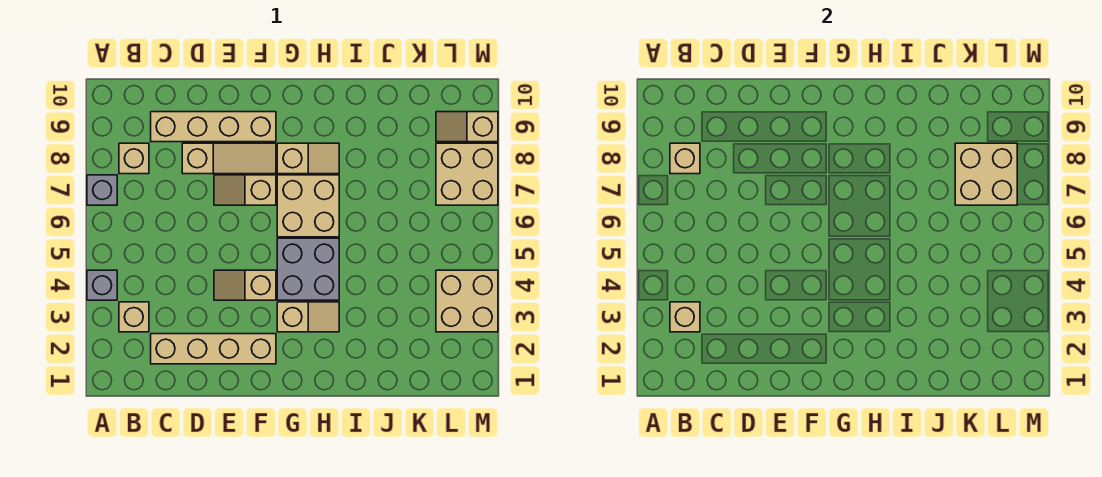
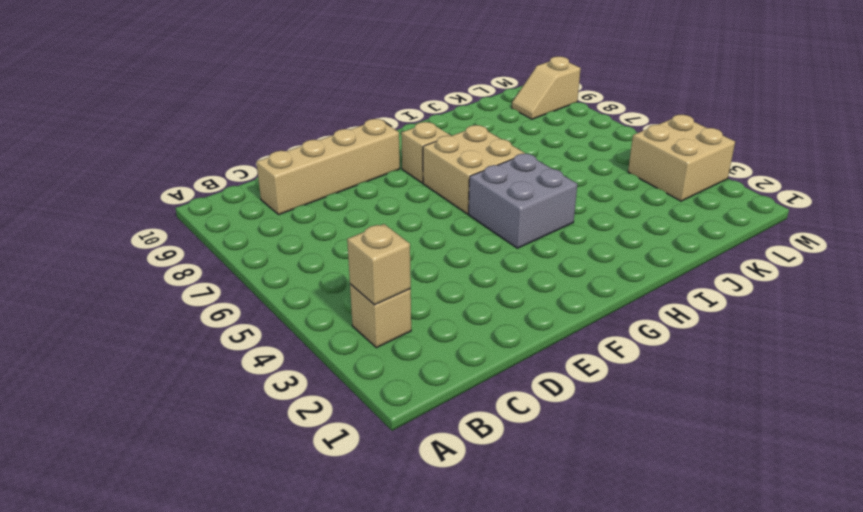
none -> grey brick A4 level 1
none -> grey brick A7 level 1
none -> tan brick B8 level 1

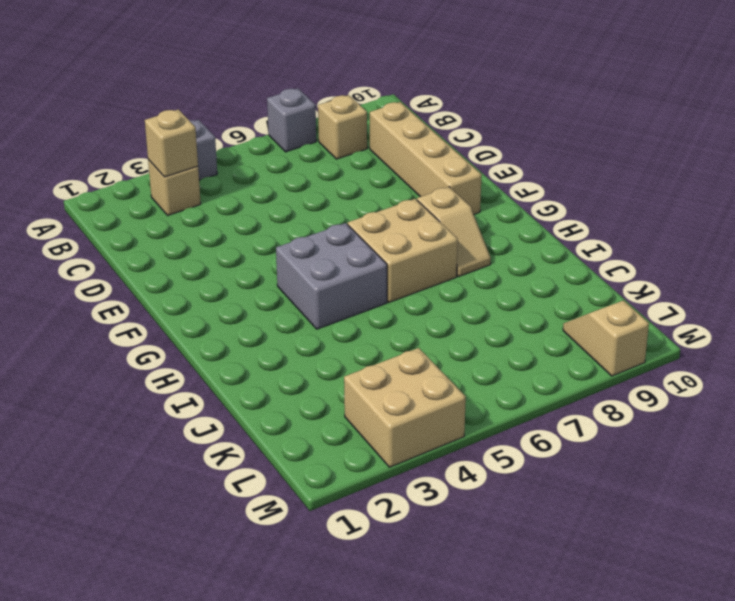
none -> tan brick C2:F2 level 1
none -> tan slope D8:F8 level 1 top D
none -> tan slope E4:F4 level 1 top F

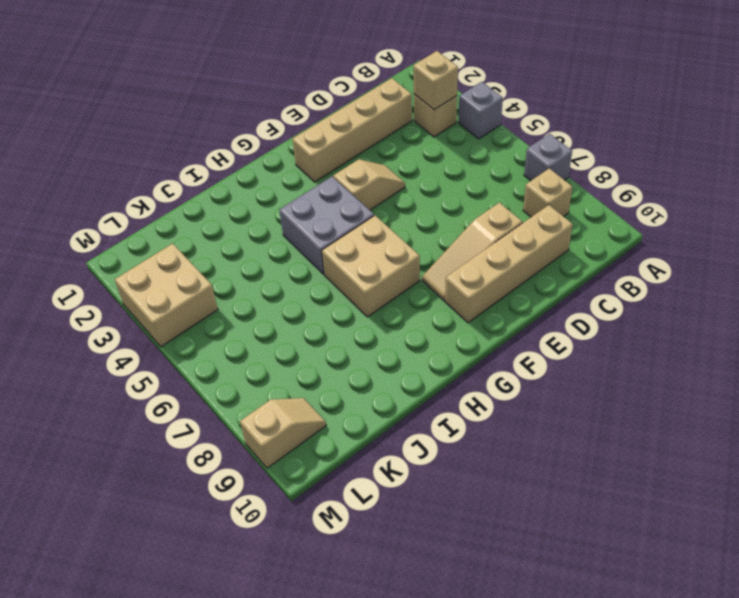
none -> tan slope E7:F7 level 1 top F
none -> tan slope G3:H3 level 1 top G
none -> tan slope G8:H8 level 1 top G

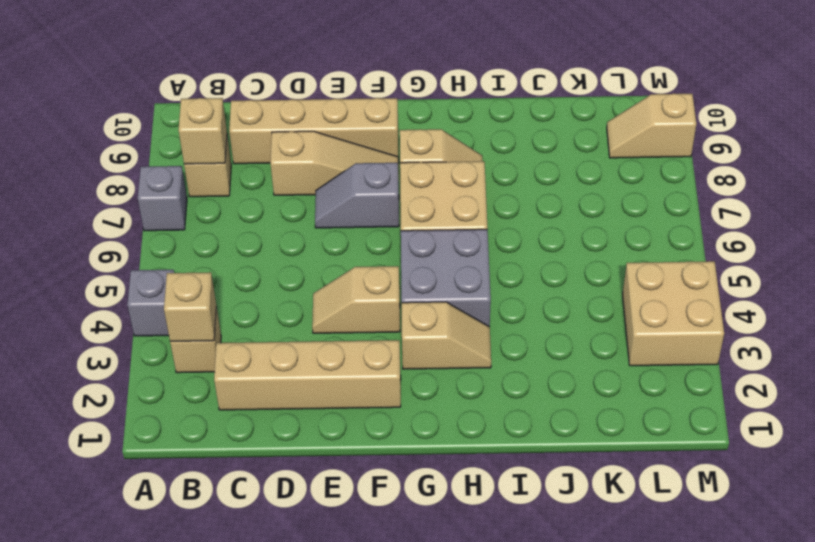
grey slope E7:F7 level 1 top F -> tan slope E7:F7 level 1 top F
none -> tan brick L7:M8 level 1
none -> tan brick K7:L8 level 2

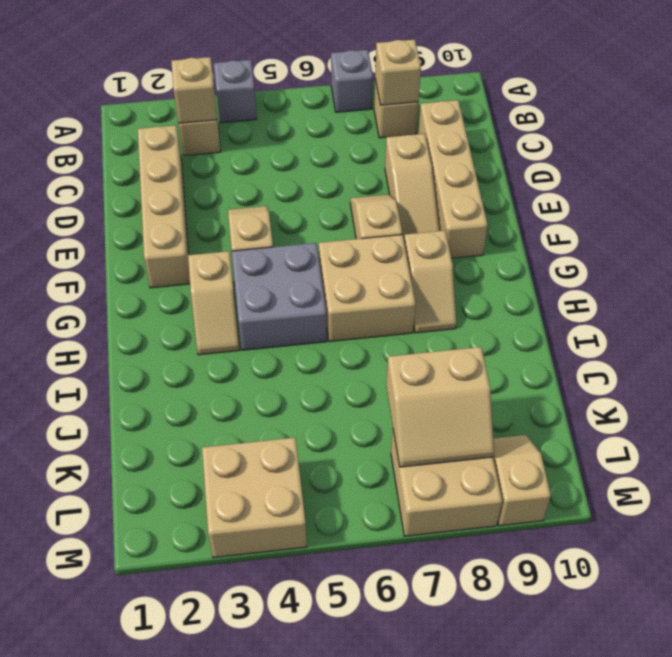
tan slope K7:L8 level 2 top K -> tan brick K7:L8 level 2

